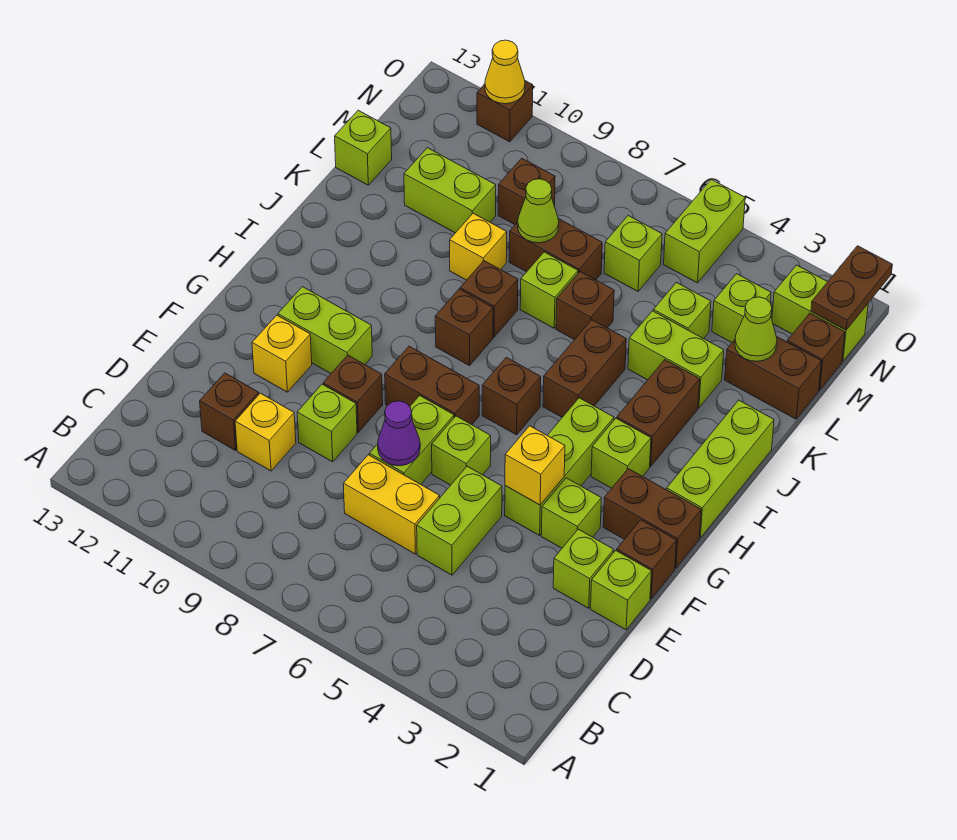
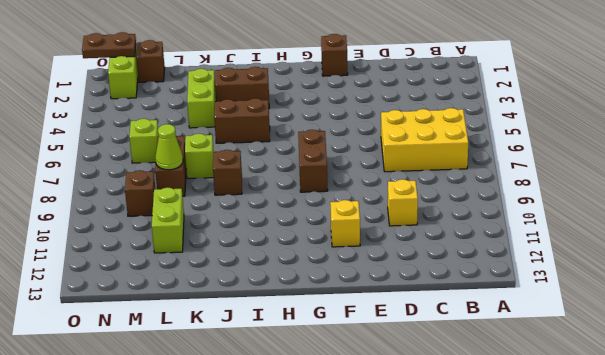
yellow brick B6:D7 level 1 -> yellow brick D6:D7 level 1
none -> lime brick D5:E5 level 1
none -> brown brick D11 level 1
none -> lime brick E1 level 1
none -> lime brick E2 level 1

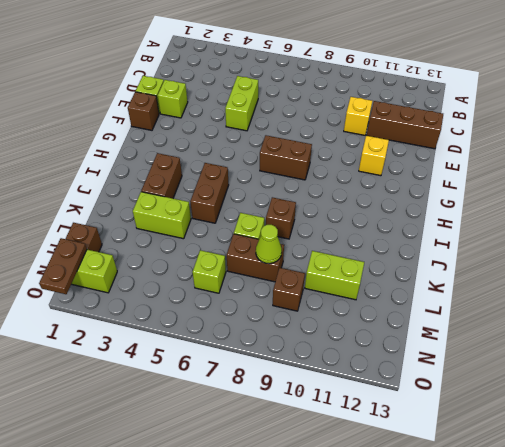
brown brick D11:D13 level 1 -> brown brick D11 level 1
none -> yellow brick D6:D7 level 1
none -> lime brick E7:F7 level 1
none -> lime brick E9 level 1
none -> lime brick F3 level 1

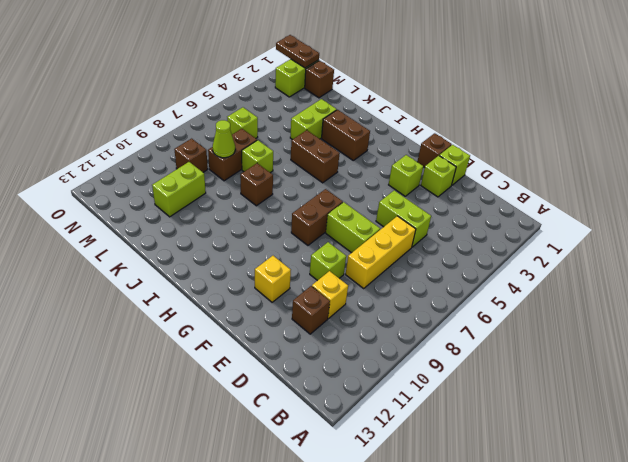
yellow brick D6:D8 level 1 -> yellow brick D6:D7 level 1
none -> lime brick F4:H4 level 1
none -> lime brick F6 level 1
none -> brown brick F9 level 1
none -> brown brick G1:G2 level 1

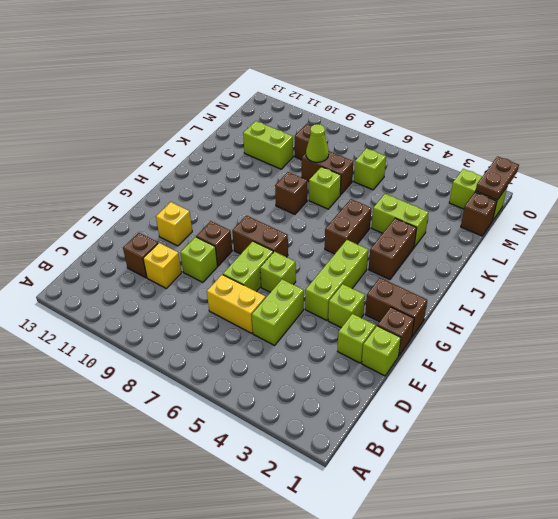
none -> lime brick G10:G11 level 1
none -> lime brick H1:J1 level 1
none -> lime brick H3 level 1
none -> brown brick H6 level 1

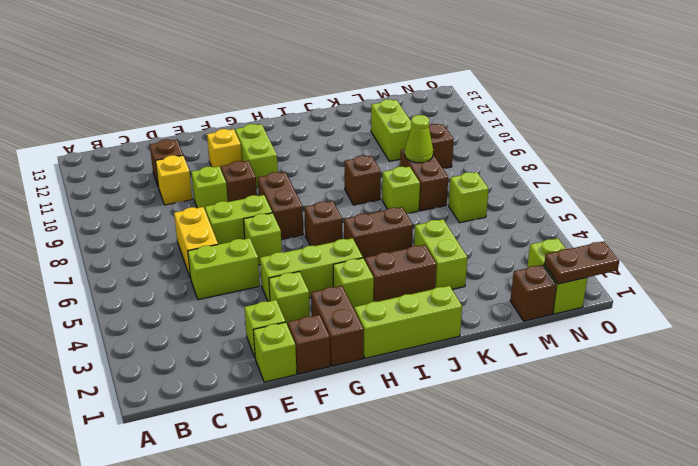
none -> brown brick I8 level 1
none -> brown brick K6 level 1
none -> yellow brick K9 level 1
none -> brown brick L1:L2 level 1

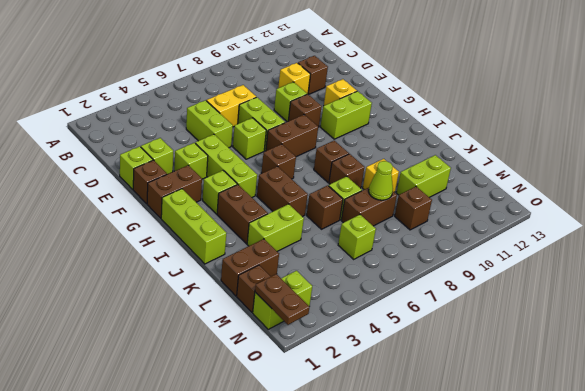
none -> lime brick L4 level 1
none -> lime brick L13 level 1
none -> lime brick M3 level 1
none -> lime brick N5:O5 level 1

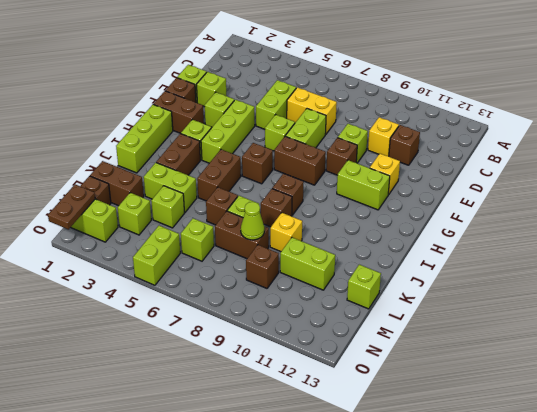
none -> brown brick O11 level 1
none -> purple cone E7 level 2
none -> yellow brick F4 level 2
none -> lime cone L2 level 2

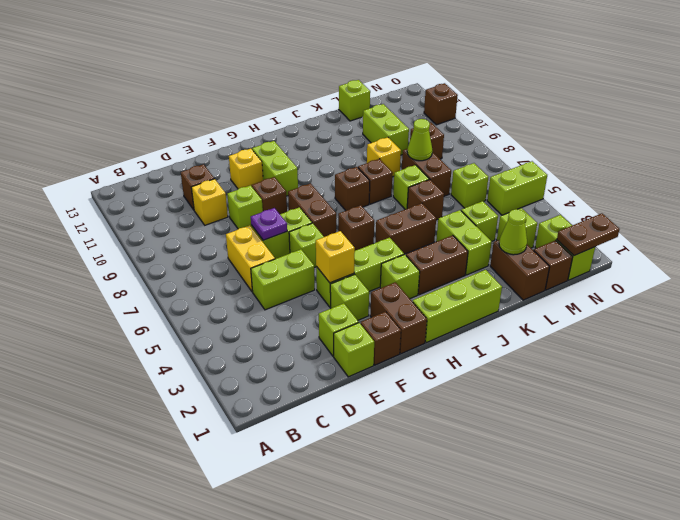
purple plate E7 level 2 -> purple cone E7 level 2
none -> yellow cone O11 level 2

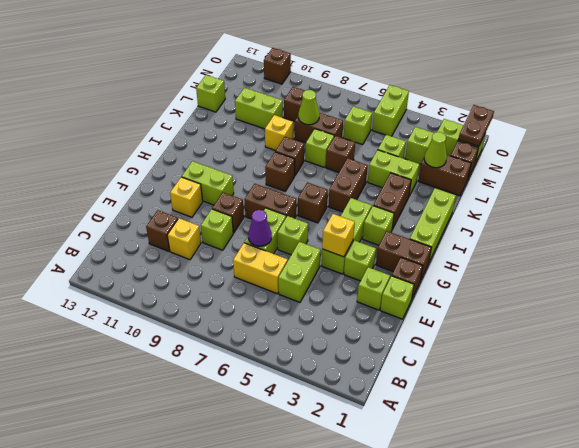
none -> yellow cone O11 level 2

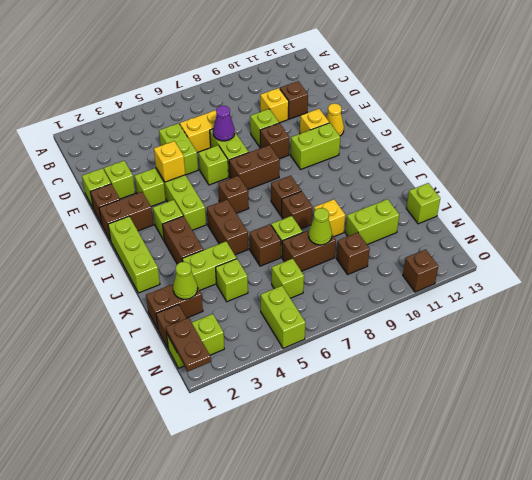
yellow cone F12 level 1 -> yellow cone O11 level 2
none -> lime brick M3 level 1

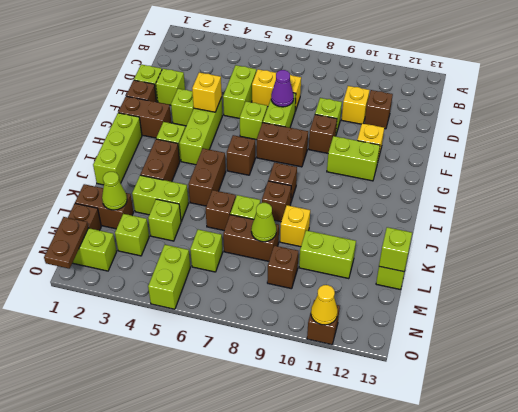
lime brick L13 level 2 -> none

